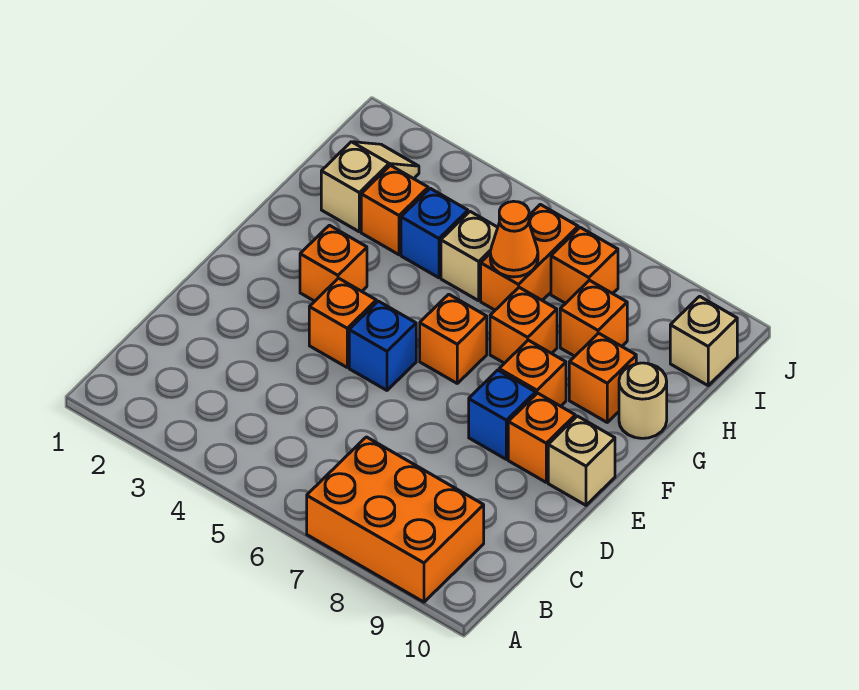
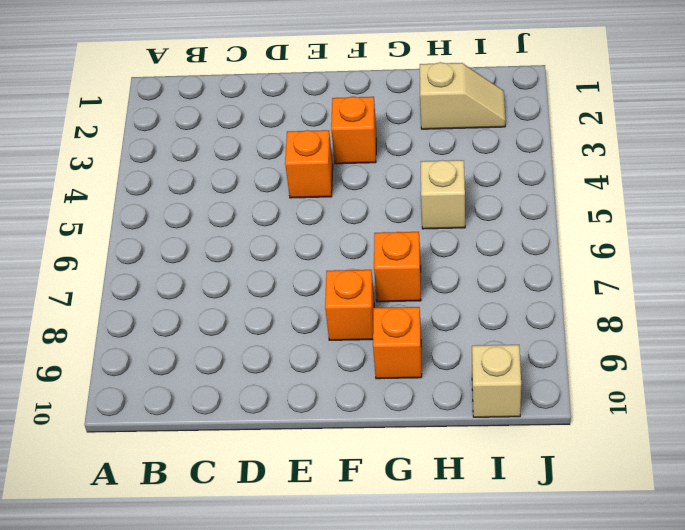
none -> orange brick A7:B9 level 1
none -> blue brick E5 level 1
none -> blue brick E8 level 1

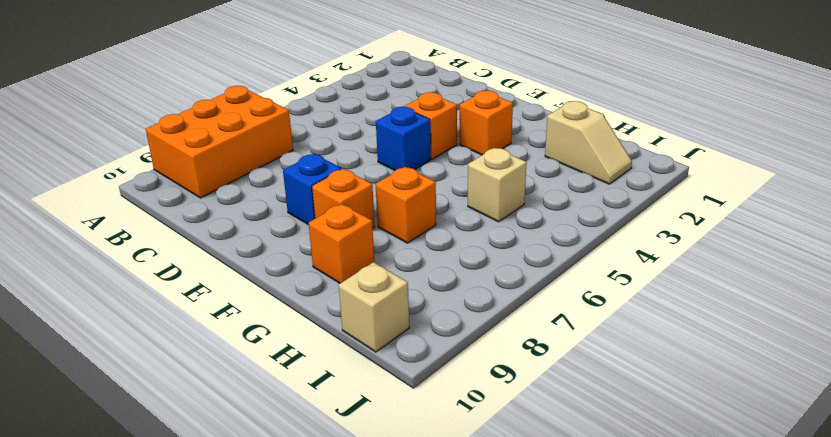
none -> orange brick E9 level 1
none -> tan brick E10 level 1
none -> orange brick F6 level 1

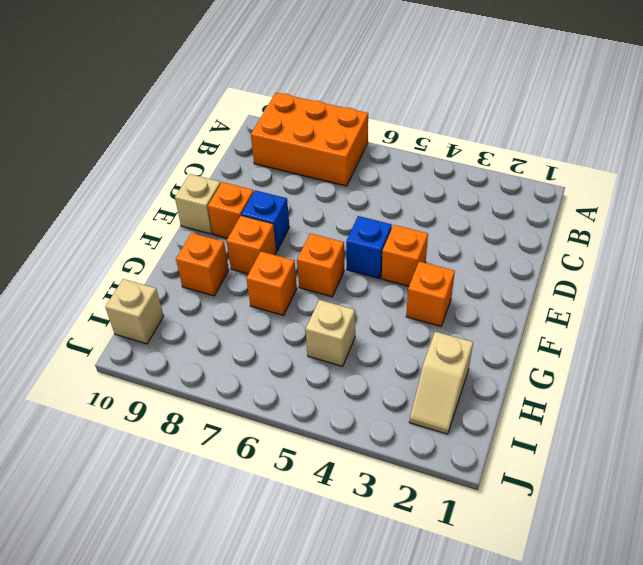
none -> tan round brick G10 level 1
none -> orange brick H3 level 1
none -> blue brick H4 level 1

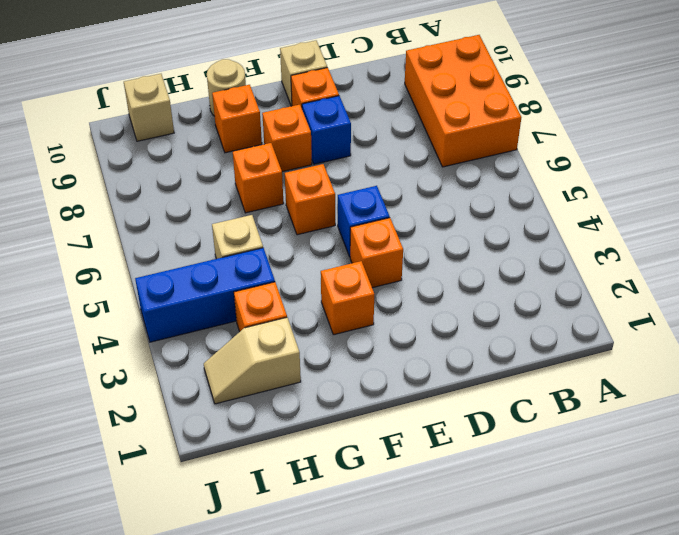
blue brick H4:J4 level 1 -> blue brick H4 level 1
none -> orange brick H6:I6 level 1
none -> orange brick H8 level 1
none -> orange brick I7 level 1

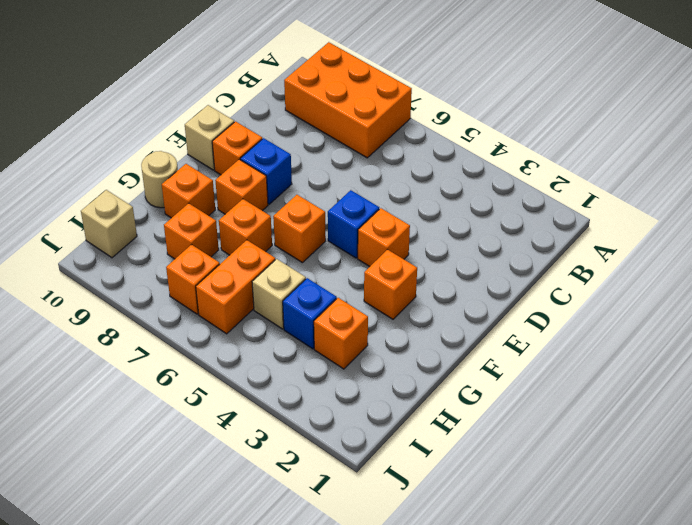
none -> tan slope H2:I2 level 1 top H
none -> orange cone H6 level 2

